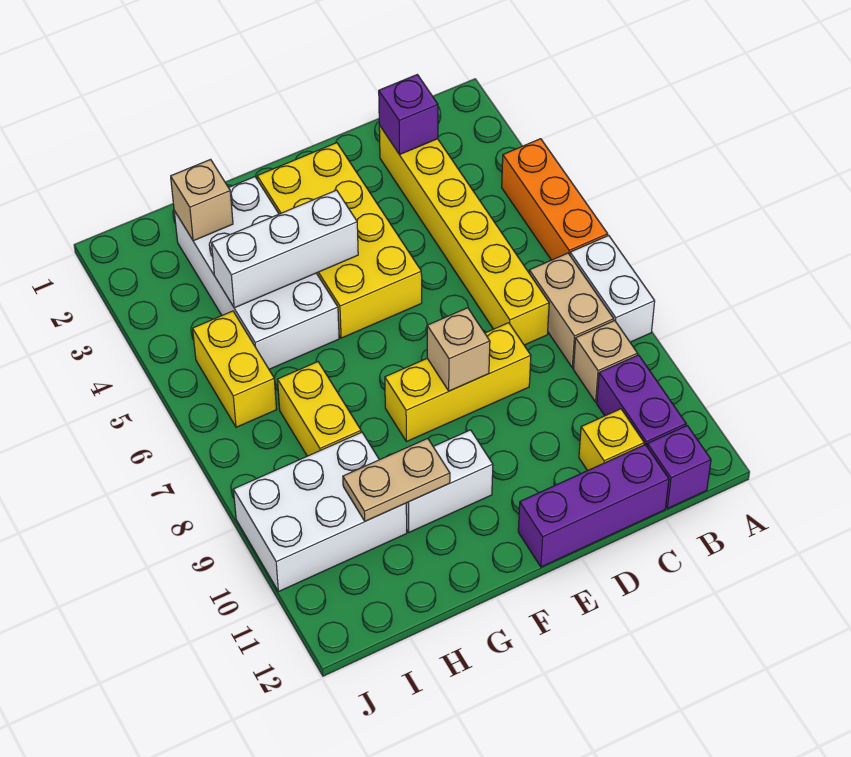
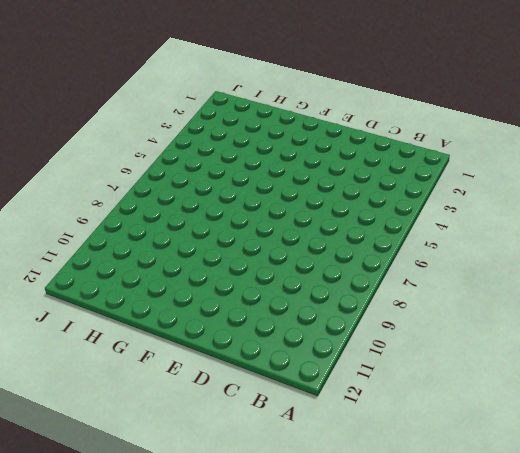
none -> orange brick A4:A6 level 1
none -> white brick A7:A8 level 1
none -> tan brick B7:B8 level 1

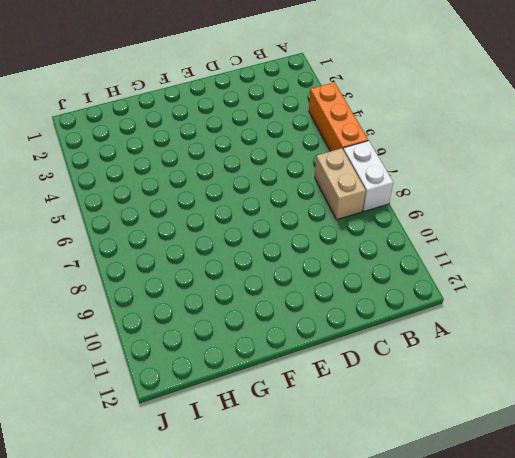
none -> tan brick B9 level 1
none -> purple brick B10:B11 level 1
none -> purple brick B12 level 1

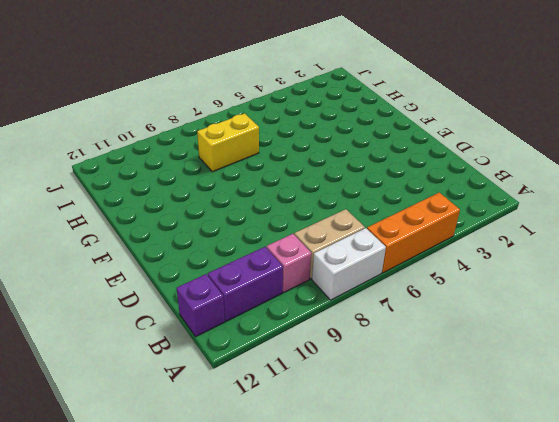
pink brick B9 level 1 -> tan brick B9 level 1
none -> yellow brick C2:C7 level 1
none -> yellow brick C11 level 1
none -> purple brick C12:E12 level 1

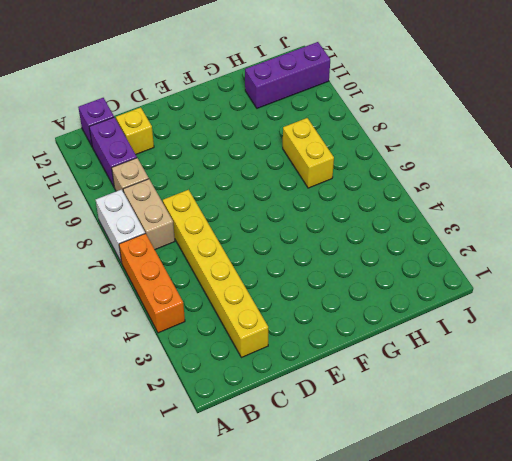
purple brick H11:J11 level 1 -> purple brick C12:E12 level 1
none -> yellow brick D8:F8 level 1
none -> yellow brick E2:F5 level 1
none -> white brick F10:G10 level 1

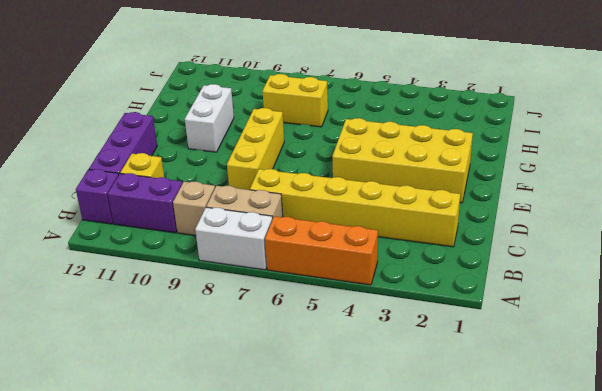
none -> white brick G2:H5 level 1
none -> white brick H9:J10 level 1
none -> yellow brick I5:I6 level 1

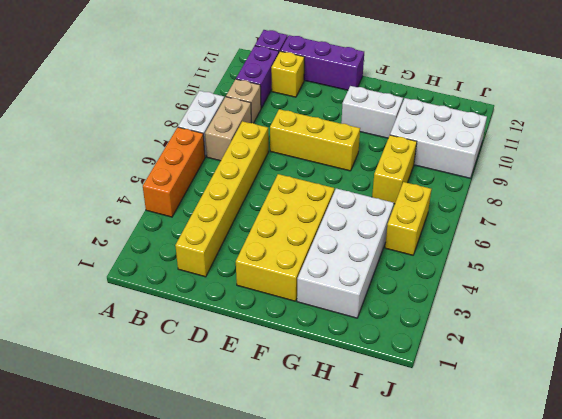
none -> purple brick C2 level 2
none -> tan brick E8 level 2
none -> white brick F4:H4 level 2

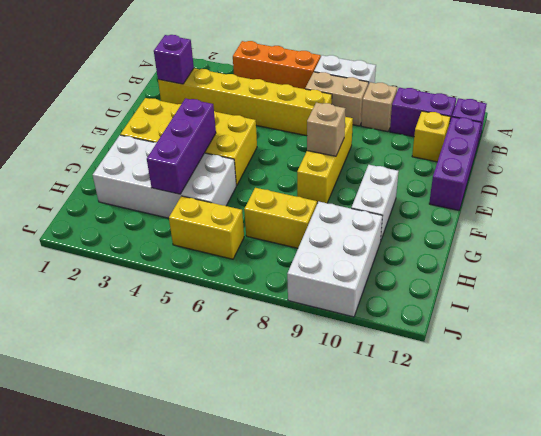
purple brick F4:H4 level 2 -> white brick F4:H4 level 2
none -> tan plate G10:H10 level 2
none -> tan brick H2 level 2

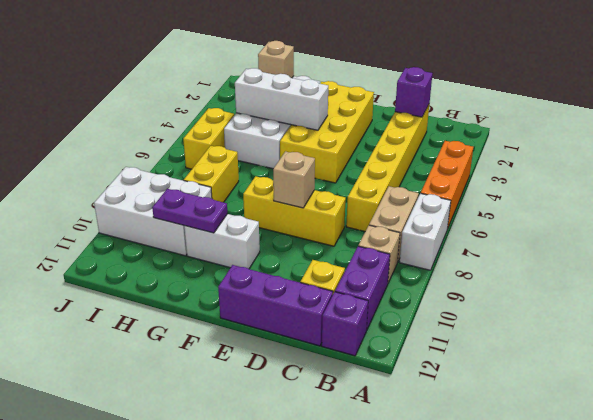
purple plate G10:H10 level 2 -> tan plate G10:H10 level 2

